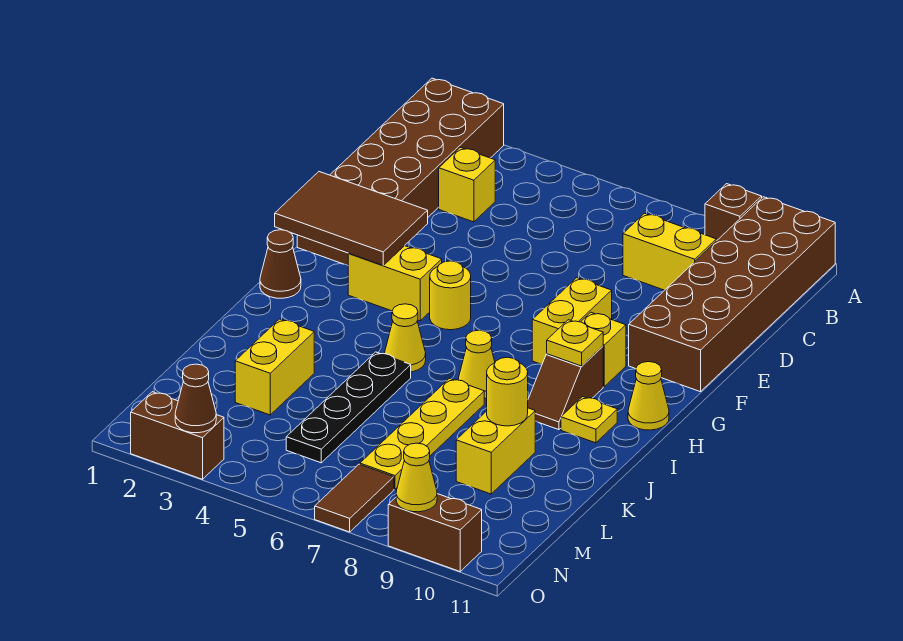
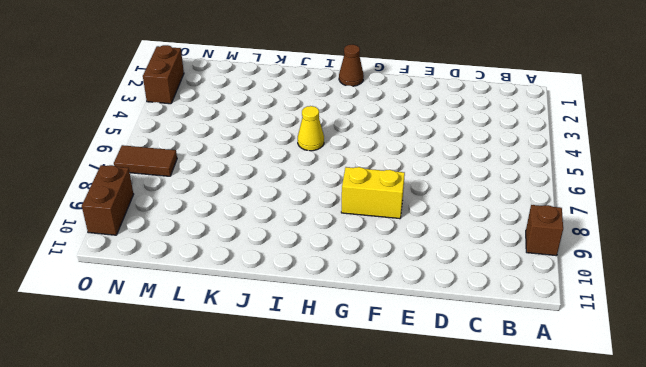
none -> brown brick A1:F2 level 1
none -> brown brick A10:F11 level 1
none -> yellow brick C3 level 1

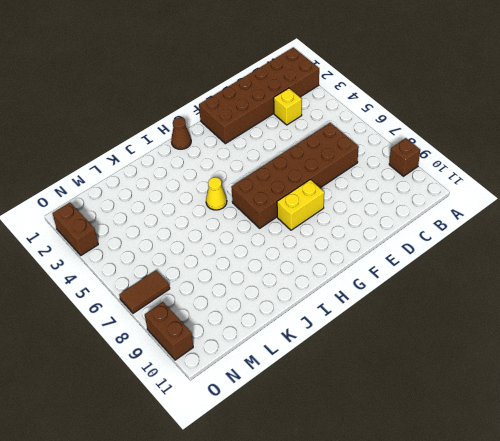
brown brick C6:H7 level 1 -> brown brick A10:F11 level 1
none -> yellow brick C8:C9 level 1
none -> yellow brick G3:G4 level 1
none -> yellow round brick G5 level 1

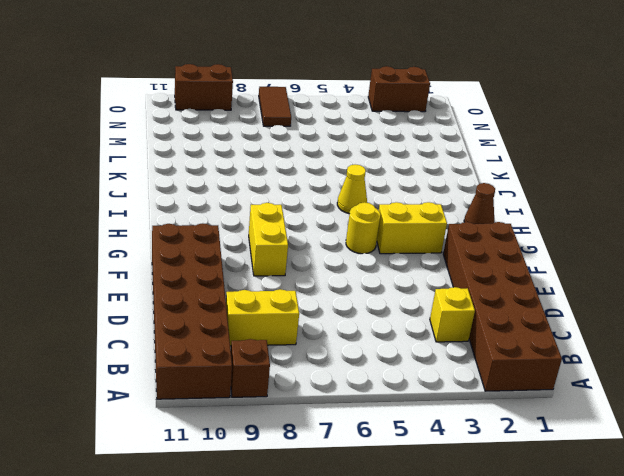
none -> yellow brick G9 level 1
none -> brown slope H9:I9 level 1 top H
none -> yellow cone H11 level 1

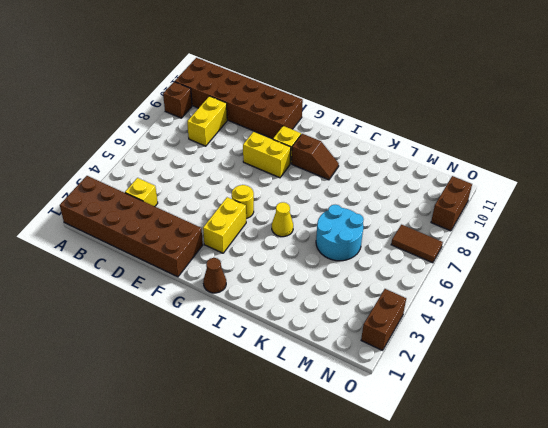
cyan round brick K5:L6 level 1 -> black plate J5:M5 level 1
none -> yellow cone H11 level 1
none -> yellow cone I7 level 1
none -> yellow plate I10 level 1

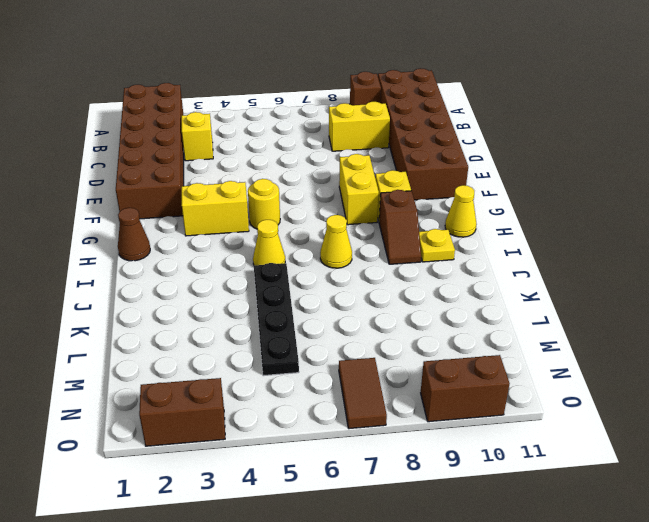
none -> yellow plate J7:M7 level 1
none -> yellow brick K3:L3 level 1
none -> yellow brick K9:L9 level 1

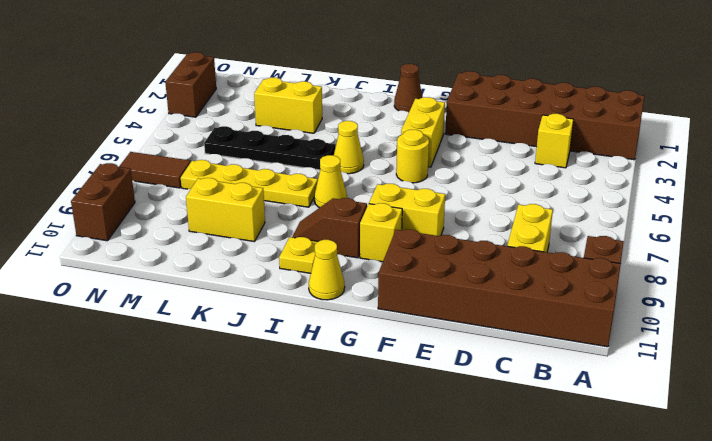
none -> brown tile F1:G3 level 2
none -> yellow plate H9 level 2
none -> yellow round brick K9 level 2

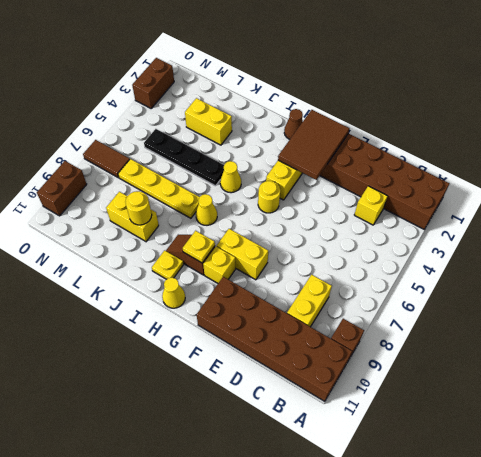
none -> brown cone O3 level 2
none -> yellow cone O9 level 2

